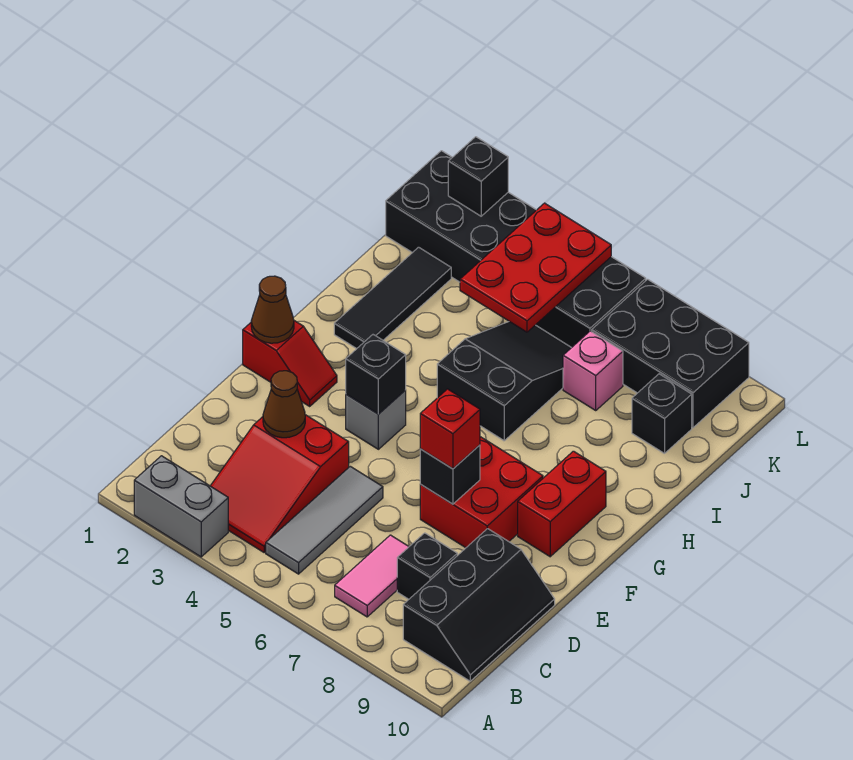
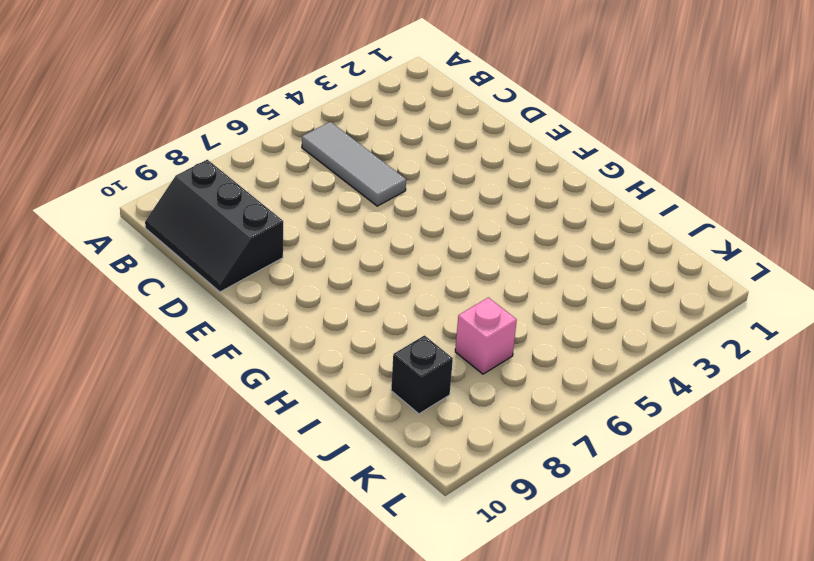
none -> grey brick A2:A3 level 1
none -> red slope B3:D4 level 1 top D
none -> pink tile B7:C7 level 1

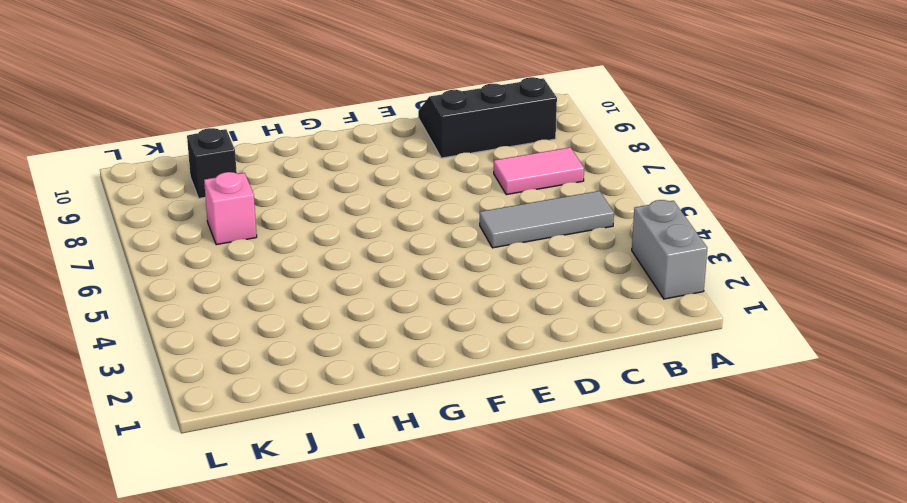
none -> red slope B3:D4 level 1 top D
none -> black brick C8 level 1
none -> red brick E7:F8 level 1

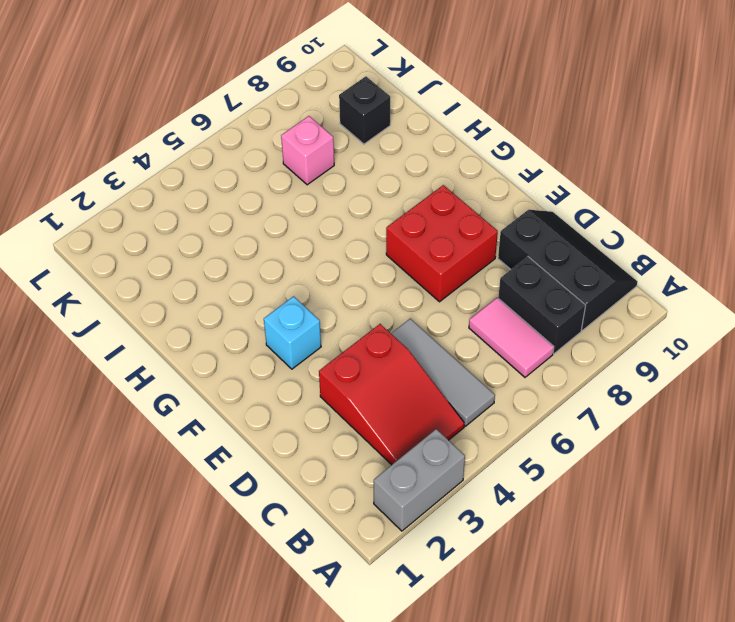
black brick B8:C8 level 1 -> black brick C8 level 1
cyan brick F3 level 1 -> none
none -> red slope F1:F2 level 1 top 1
none -> grey brick F4 level 1
none -> red brick F9:G9 level 1

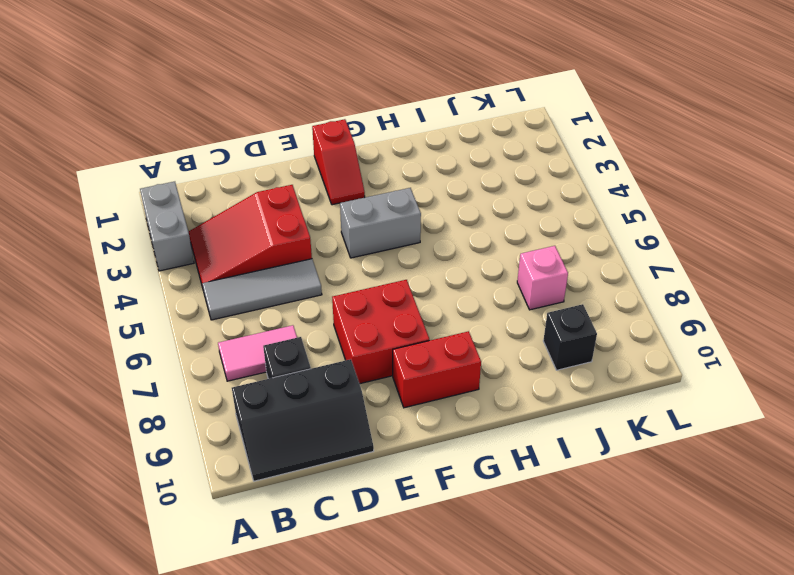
grey brick F4:G4 level 1 -> grey brick F4 level 1
none -> black tile H2:J2 level 1
none -> black slope H5:J6 level 1 top H
none -> black brick K1:L6 level 1

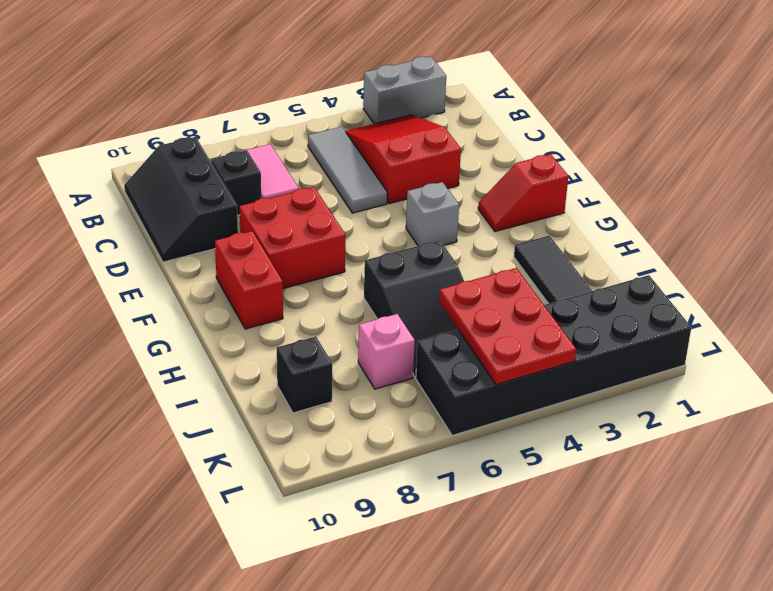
none -> black brick K7:L9 level 1
none -> brown cone D3 level 2
none -> black brick E7 level 2

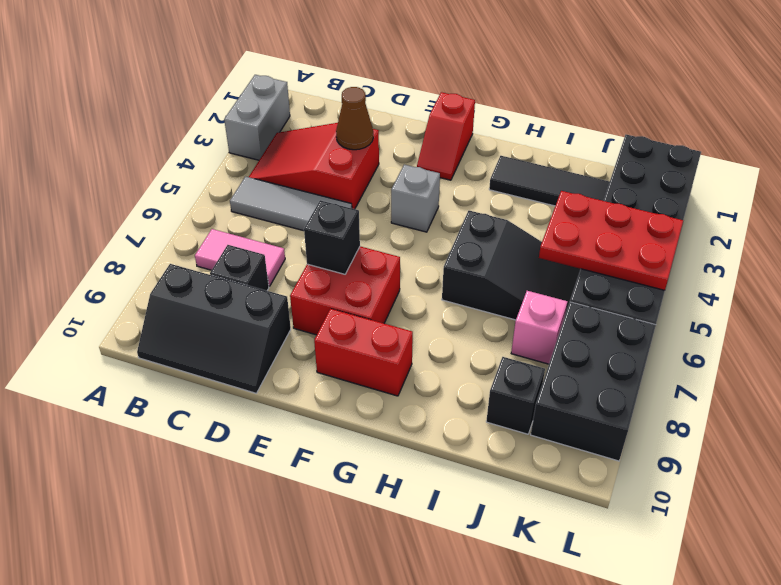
none -> brown cone F1 level 2
none -> black brick F4 level 2
none -> black brick L2 level 2

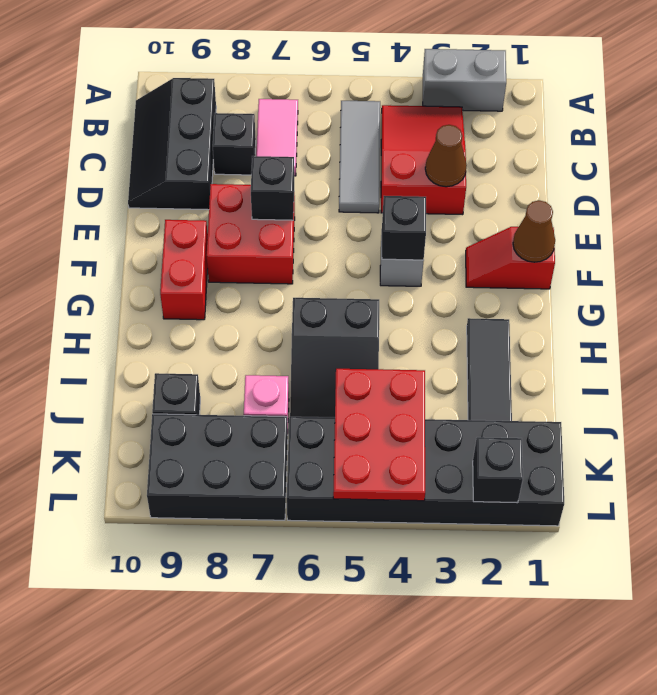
none -> red brick E7 level 3

